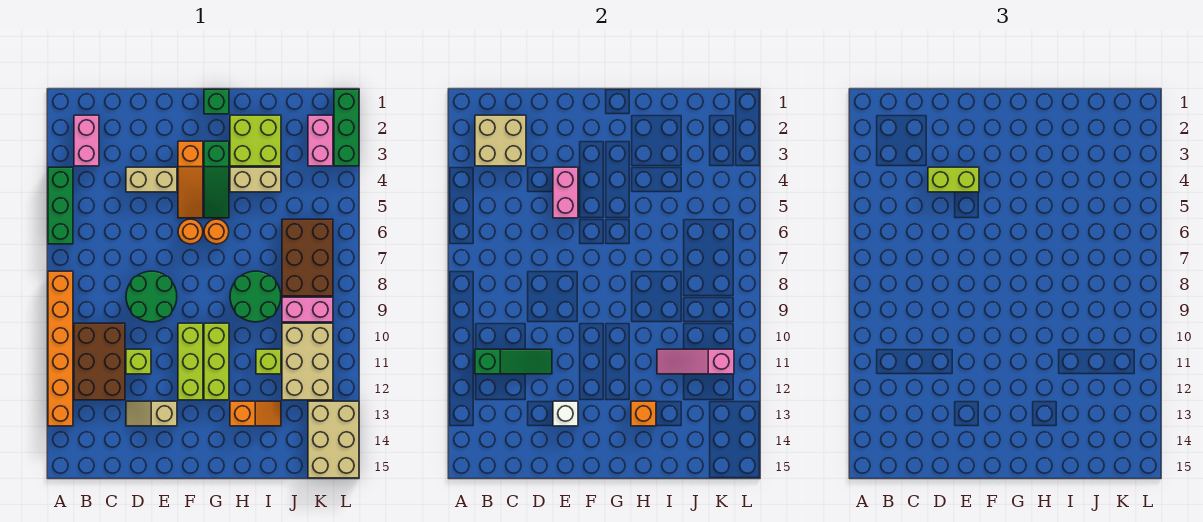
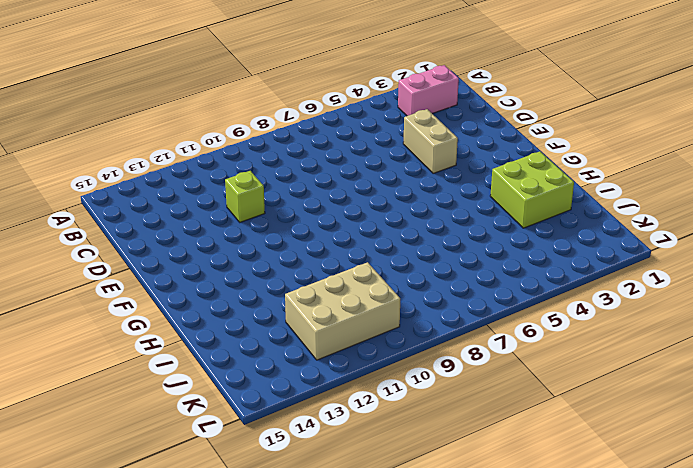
none -> green brick A4:A6 level 1
none -> orange brick A8:A13 level 1
none -> brown brick B10:C12 level 1
none -> green round brick D8:E9 level 1

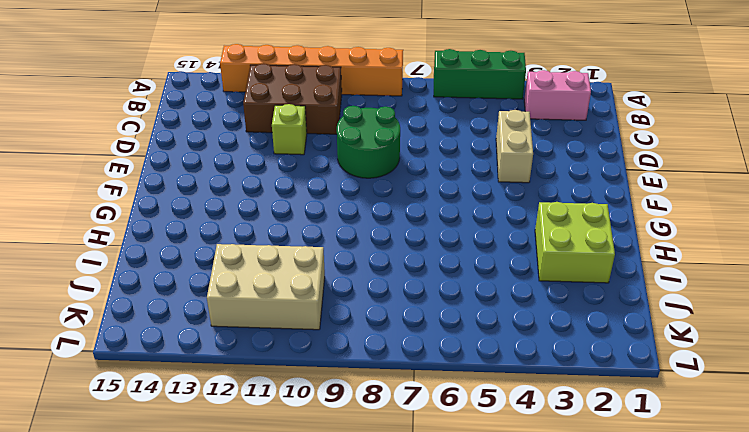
none -> tan slope D13:E13 level 1 top E
none -> orange slope F3:F5 level 1 top 3
none -> orange round brick F6 level 1
none -> lime brick F10:F12 level 1

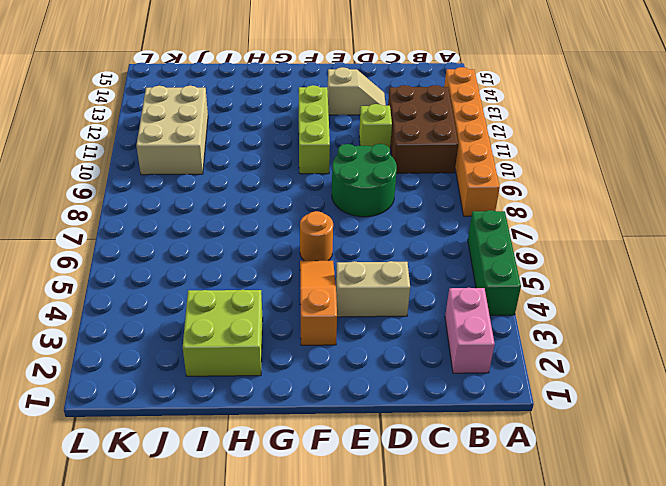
none -> green brick G1 level 1
none -> green slope G3:G5 level 1 top 3
none -> orange round brick G6 level 1
none -> lime brick G10:G12 level 1

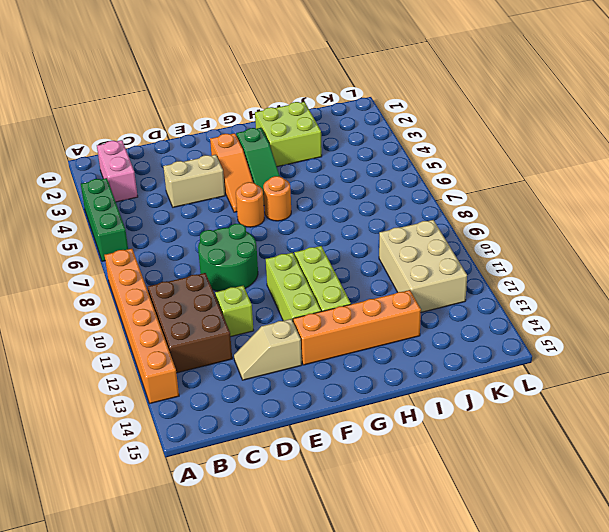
orange brick F13:I13 level 1 -> orange slope H13:I13 level 1 top H
none -> green brick G1 level 1
none -> tan brick H4:I4 level 1
none -> green round brick H8:I9 level 1
none -> lime brick I11 level 1

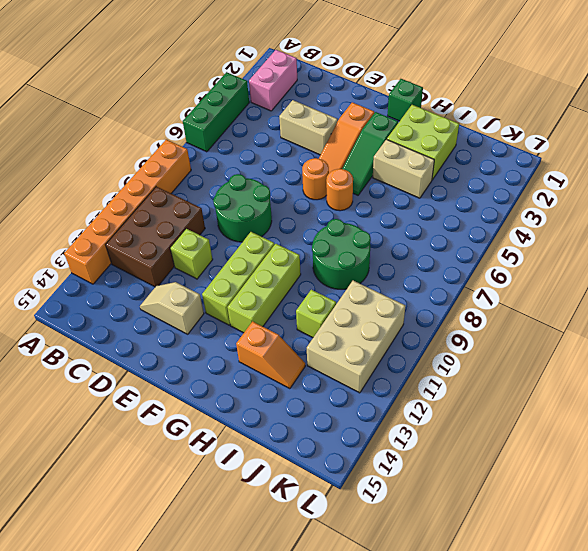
none -> brown brick J6:K8 level 1
none -> pink brick J9:K9 level 1
none -> pink brick K2:K3 level 1
none -> tan brick K13:L15 level 1

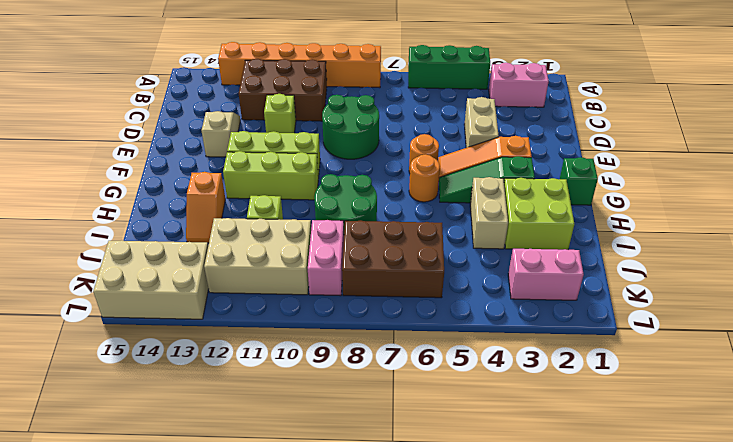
none -> green brick L1:L3 level 1
none -> tan brick B2:C3 level 2
none -> green slope B11:D11 level 2 top B
none -> pink brick E4:E5 level 2

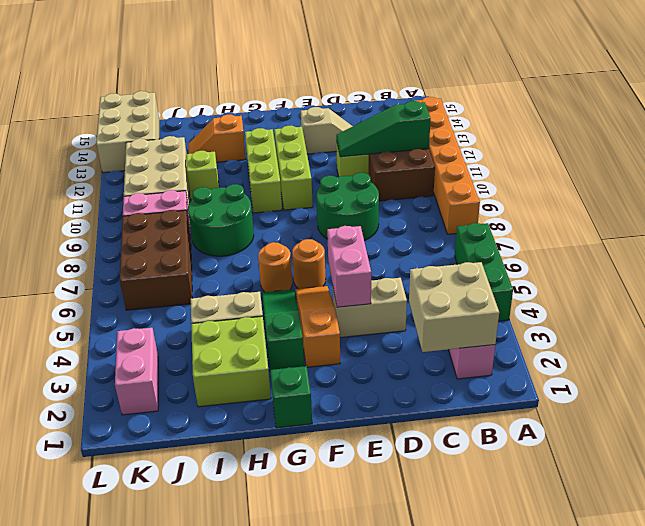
none -> green brick L1:L3 level 1
none -> white brick E13 level 2
none -> orange brick H13 level 2
none -> pink slope I11:K11 level 2 top K

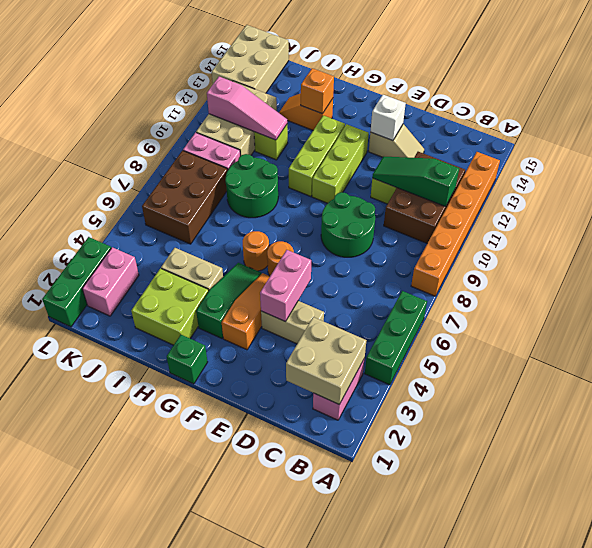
none -> lime brick D4:E4 level 3

